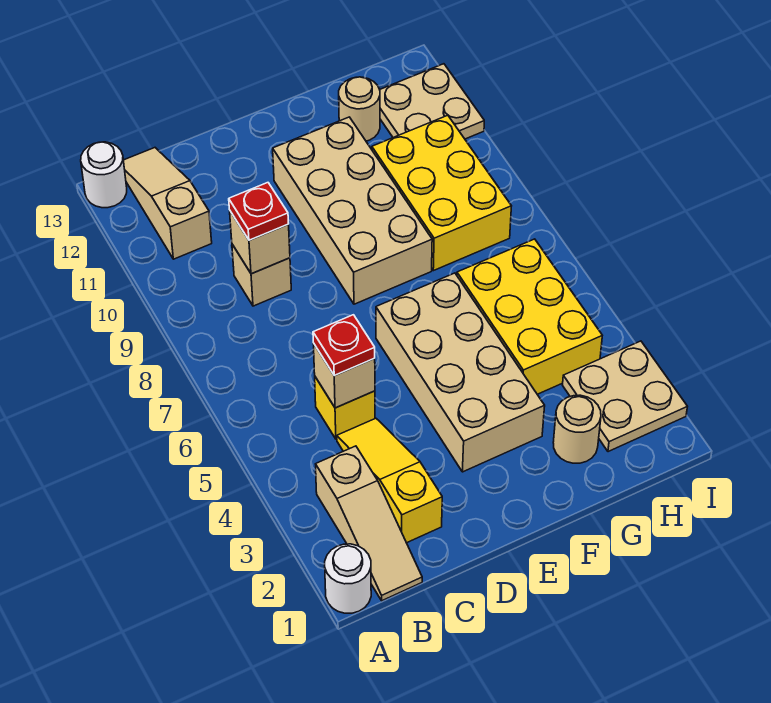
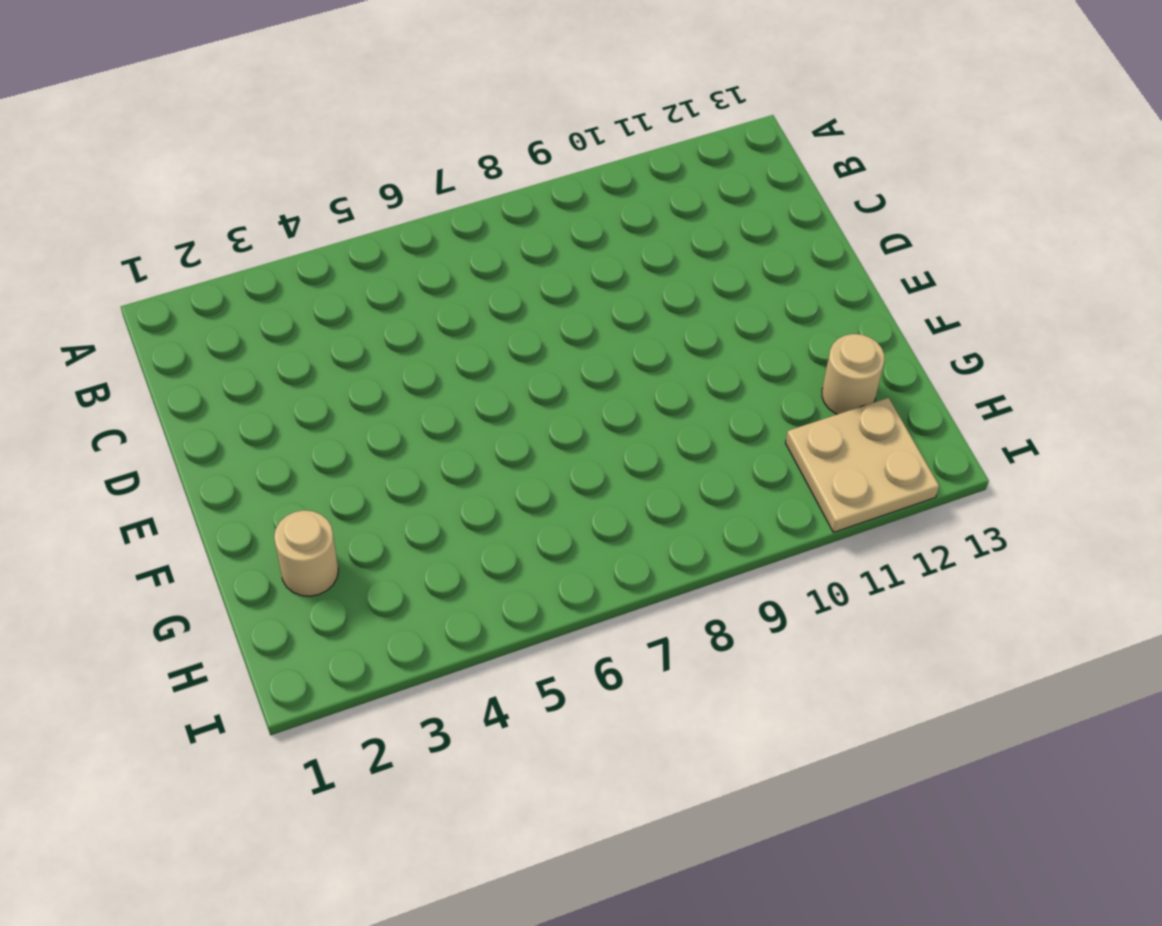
none -> white round brick A1 level 1
none -> white round brick A13 level 1
none -> tan slope B1:B3 level 1 top 3

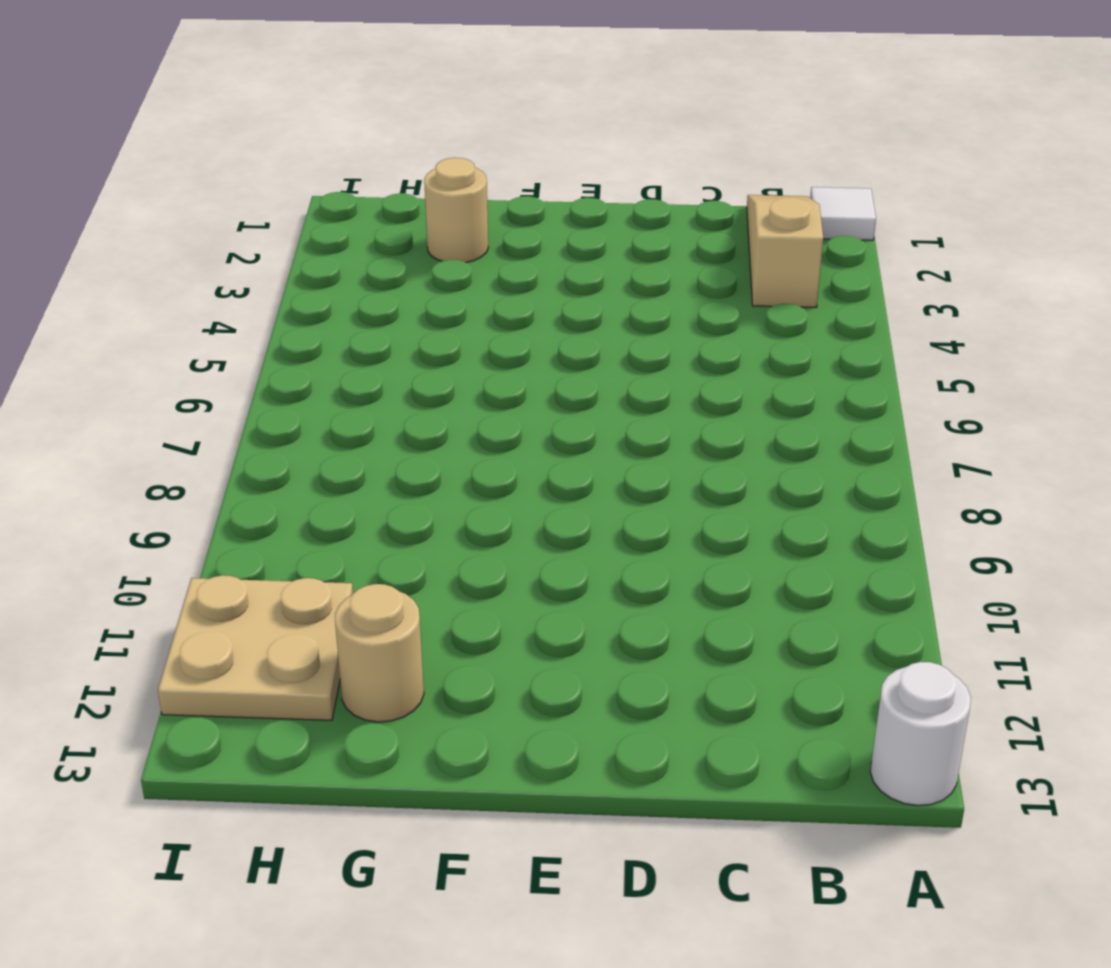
white tile A1 level 1 -> white round brick A1 level 1
none -> tan slope B11:B13 level 1 top 11
none -> yellow slope C2:C4 level 1 top 2
none -> yellow brick C5 level 1

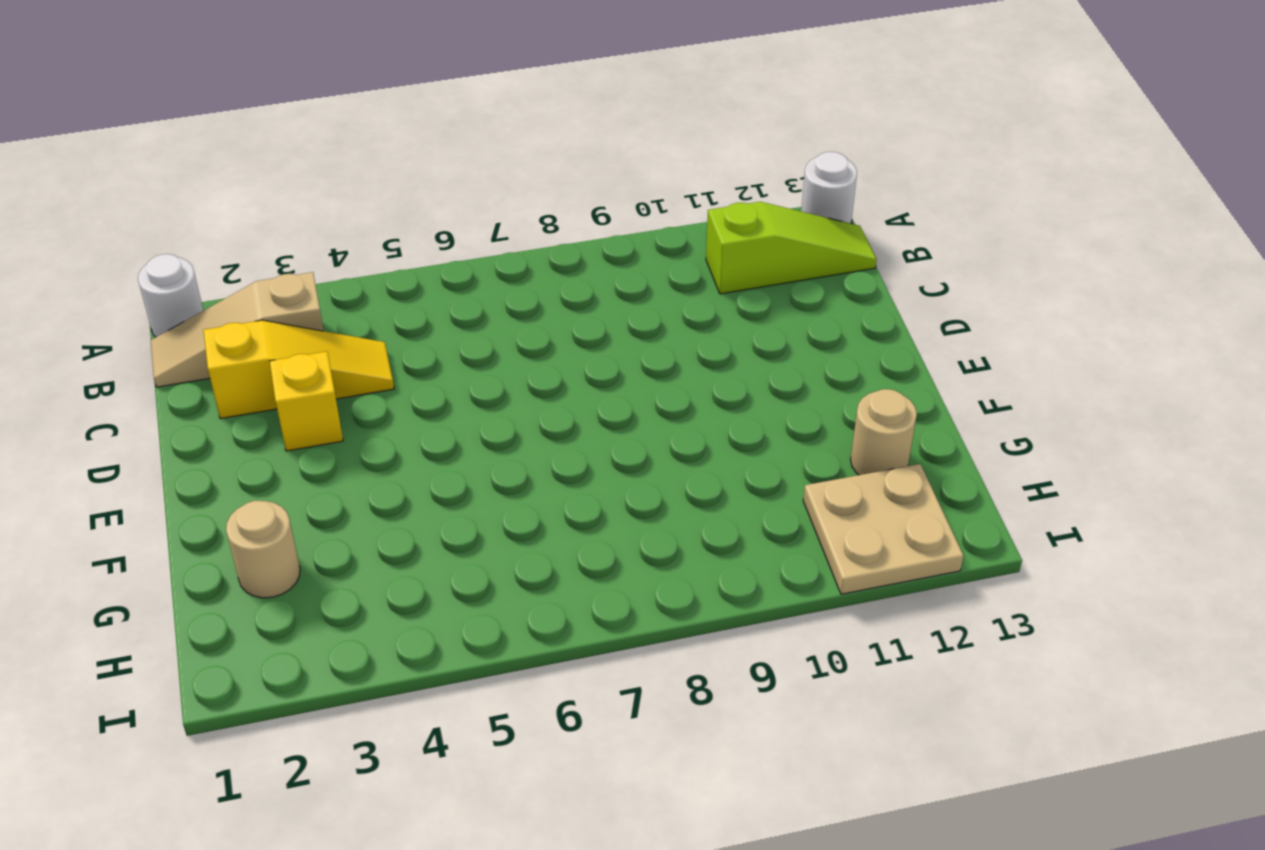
lime slope B11:B13 level 1 top 11 -> tan slope B11:B13 level 1 top 11
yellow brick D3 level 1 -> yellow brick C5 level 1
none -> tan brick C9 level 1
none -> tan brick E3:F6 level 1
none -> tan brick E8:F11 level 1

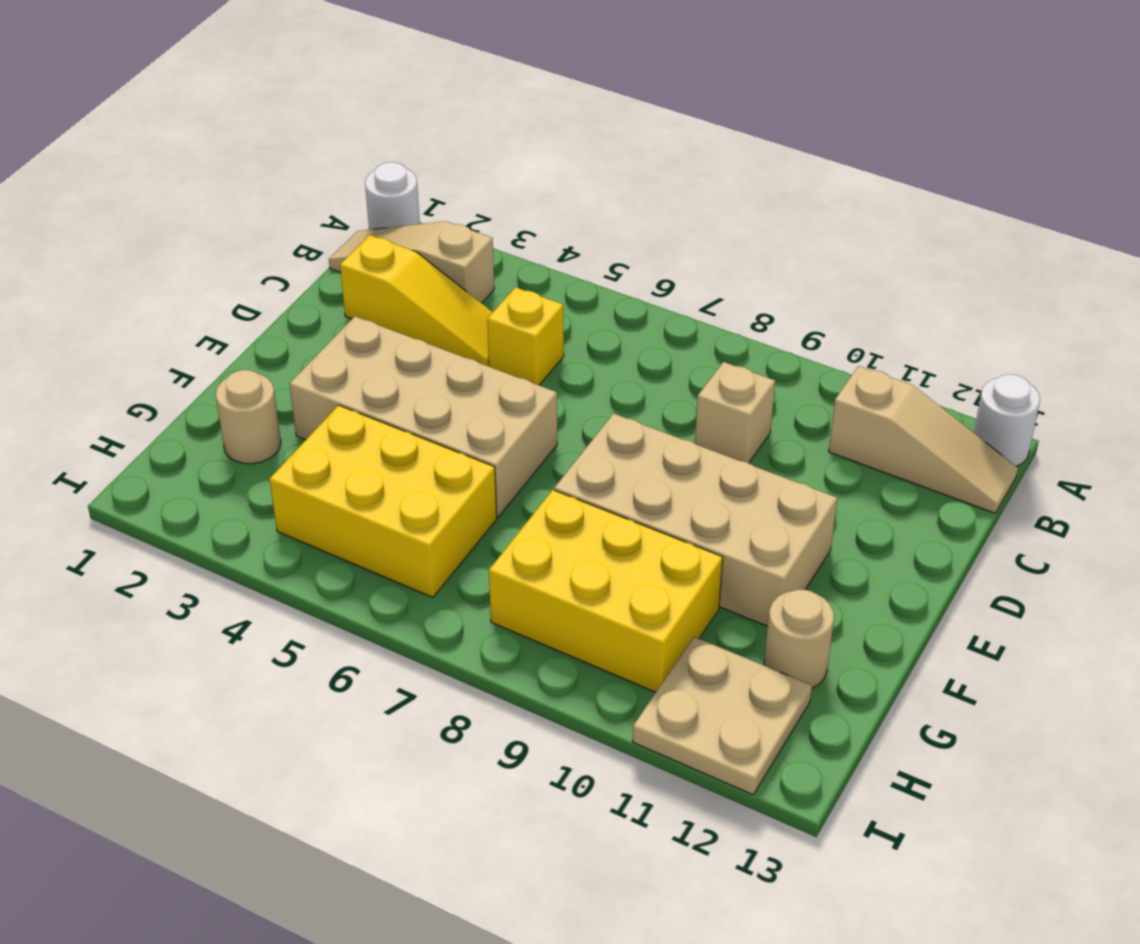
none -> tan plate H2:I3 level 1
none -> tan brick C5 level 2
none -> tan brick C9 level 2

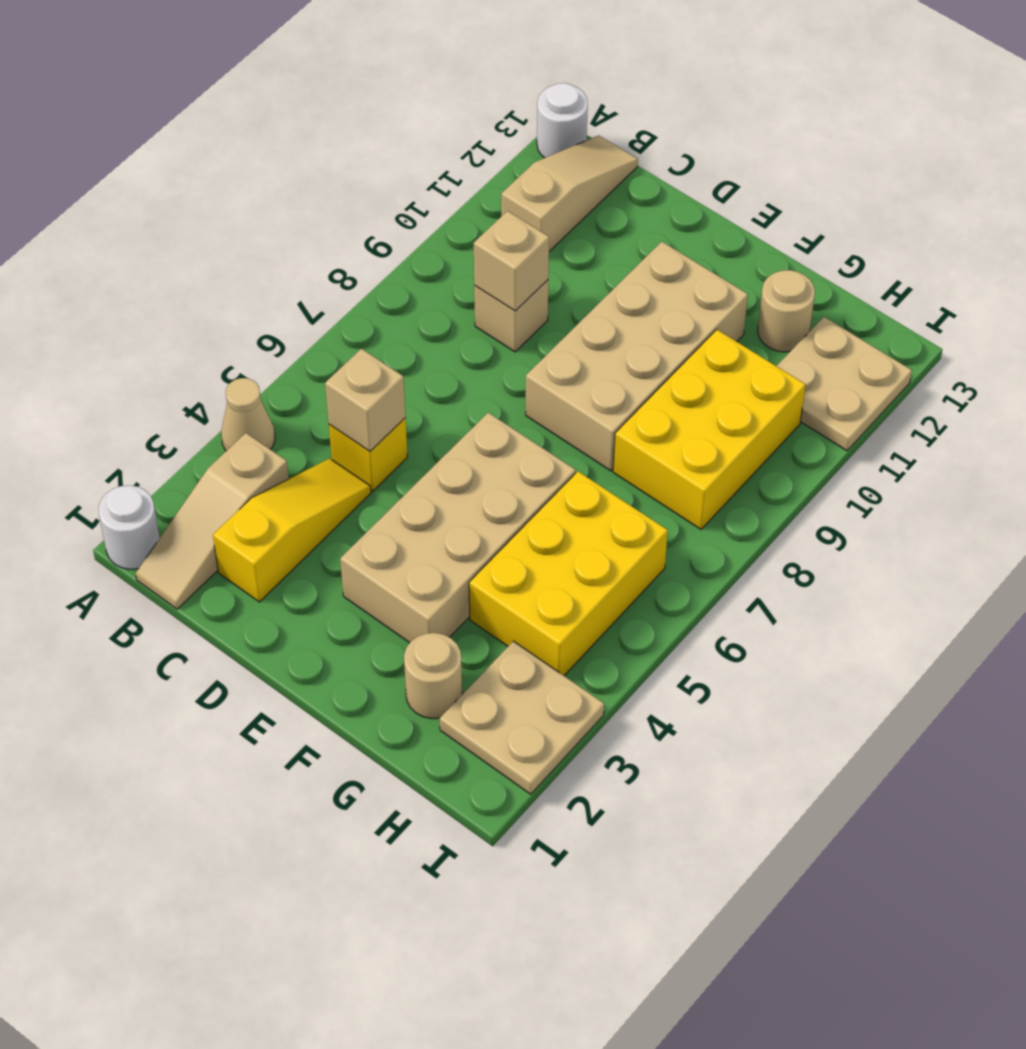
tan cone A4 level 1 -> none
none -> red plate C5 level 3
none -> red plate C9 level 3

